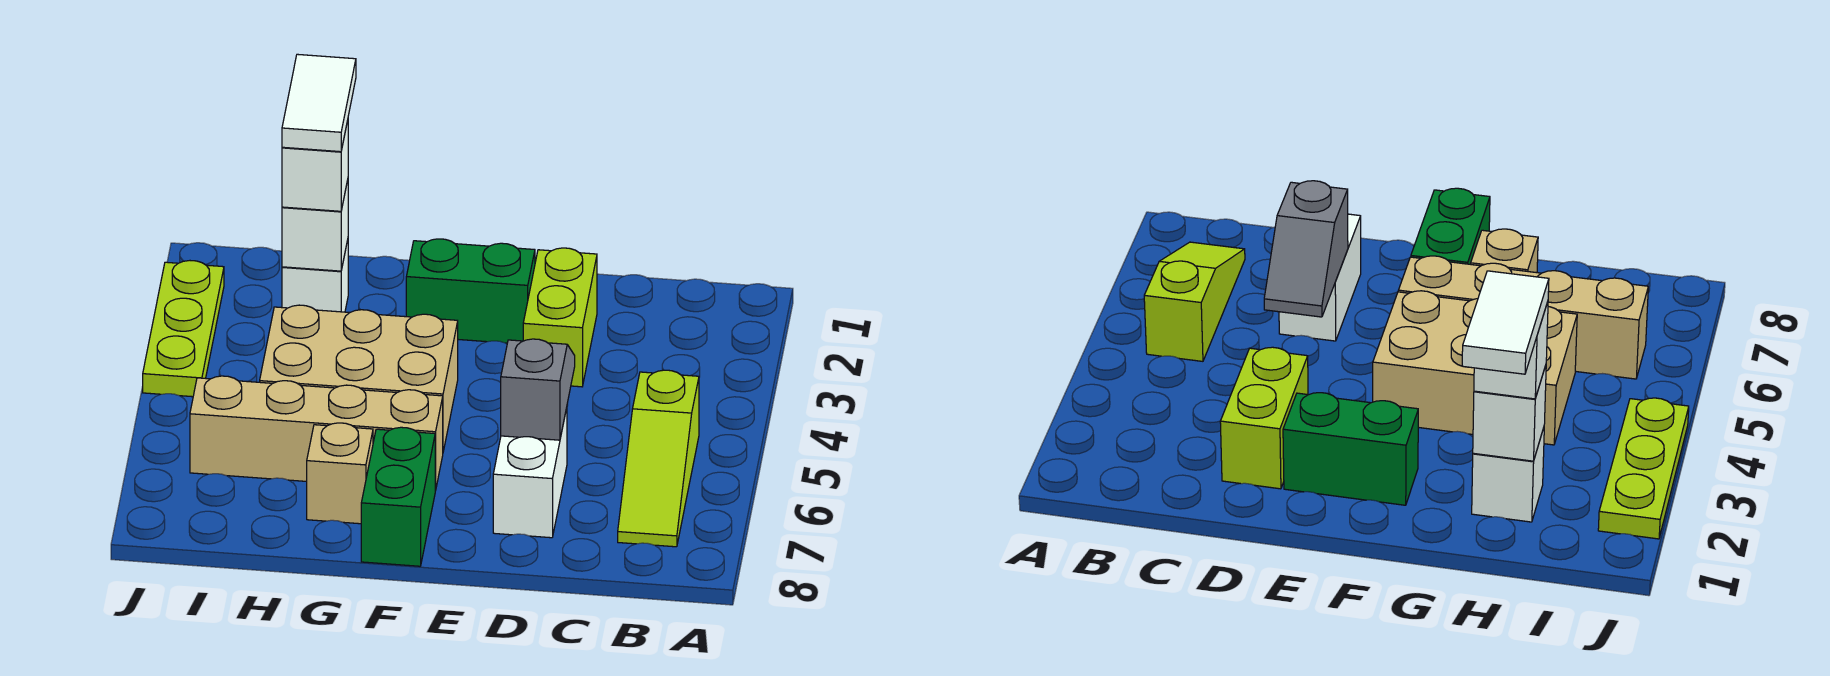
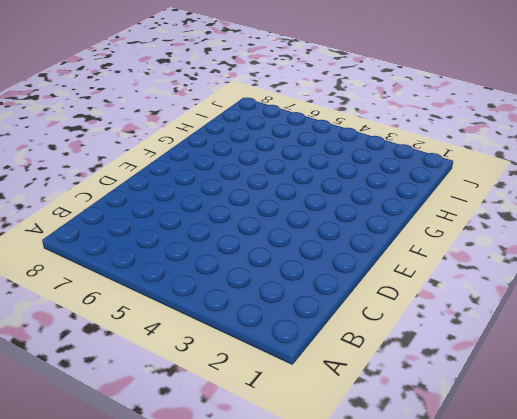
none -> lime slope B5:B7 level 1 top 5
none -> lime brick D2:D3 level 1
none -> white brick D6:D7 level 1

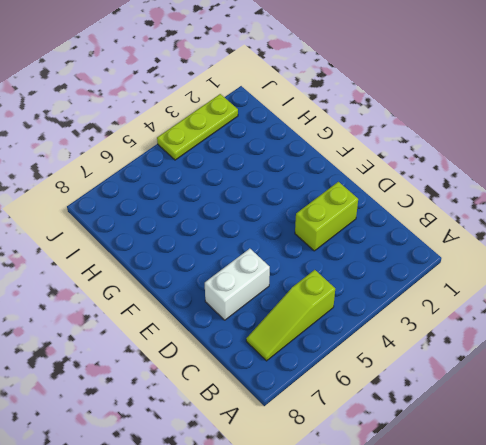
none -> green brick E2:F2 level 1
none -> tan brick F4:H5 level 1
none -> tan brick F6:I6 level 1

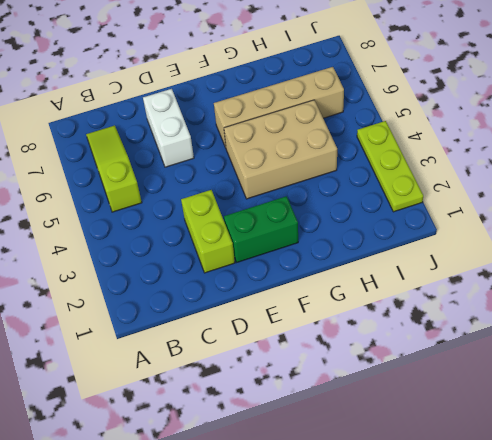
none -> green brick F7:F8 level 1
none -> tan brick G7 level 1
none -> white brick H2 level 1

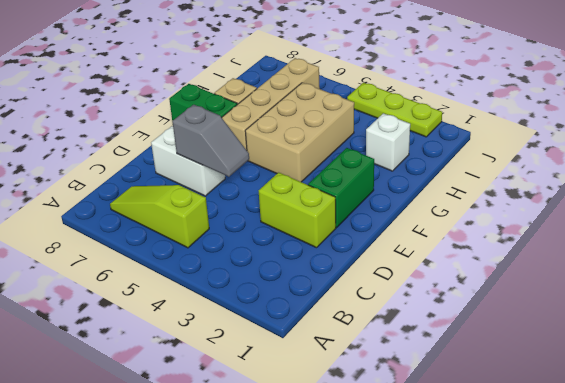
none -> white brick H2 level 2
none -> white brick H2 level 3
none -> white tile H1:H2 level 4

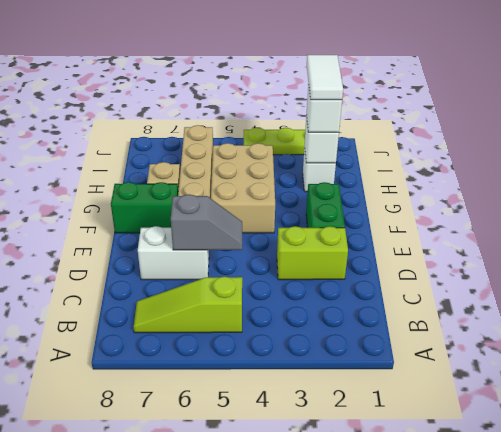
white tile H2:I2 level 4 -> white tile H1:H2 level 4

